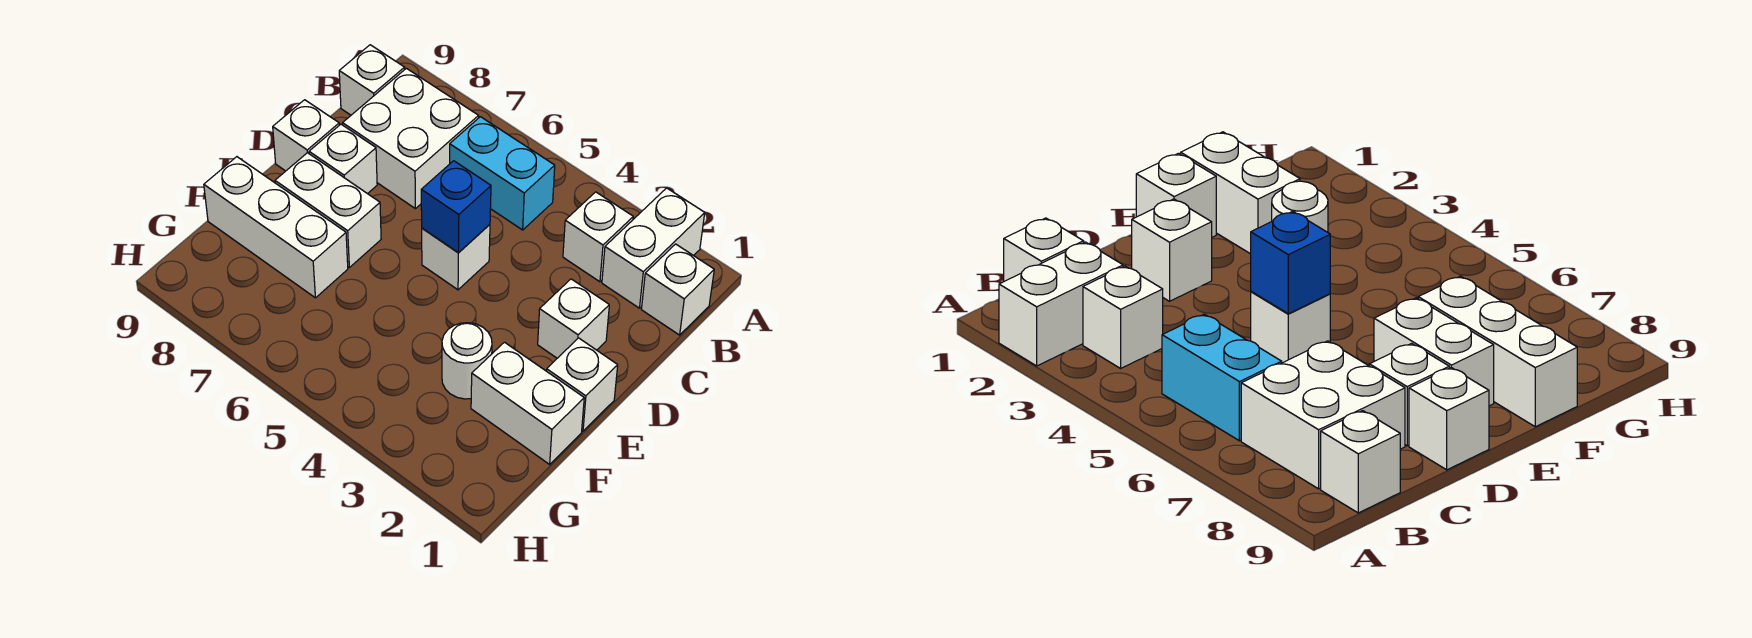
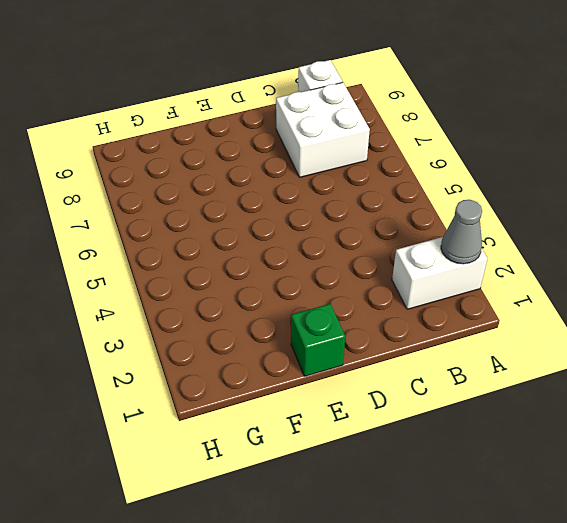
grey cone A2 level 2 -> none
green brick E1 level 1 -> white brick E1 level 1
none -> white brick B1 level 1
none -> white brick B3 level 1
none -> cyan brick B5:B6 level 1

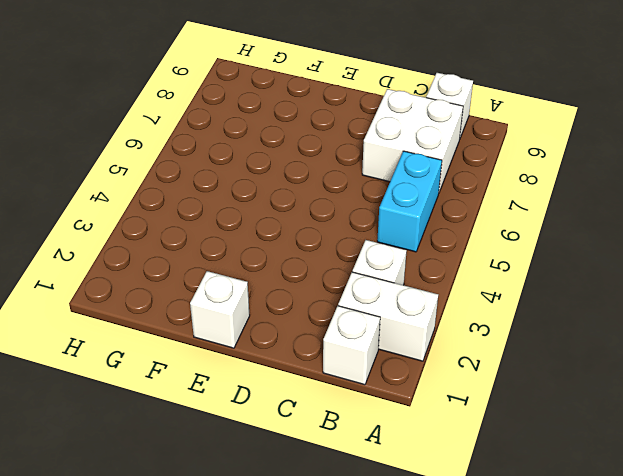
none -> white brick D2 level 1
none -> white brick D5 level 1
none -> white brick D8 level 1

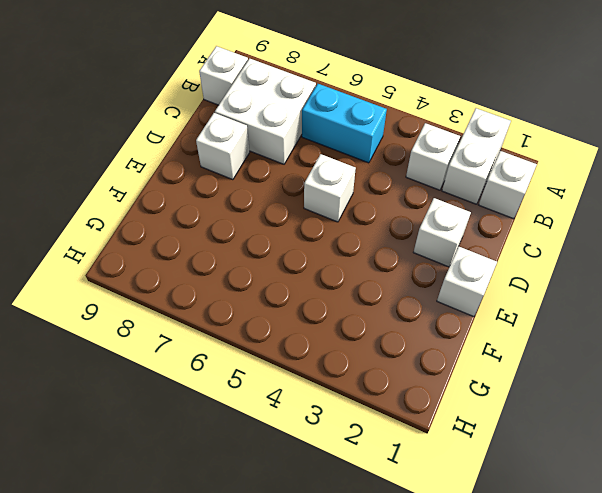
none -> white brick D9 level 1
none -> white brick E7:E8 level 1
none -> white brick F1:F2 level 1

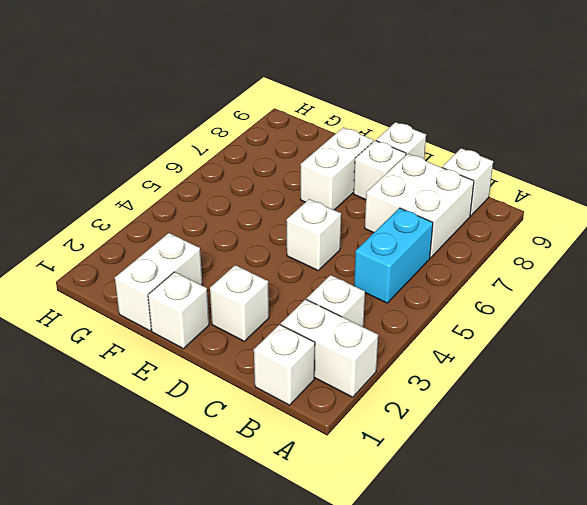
none -> white round brick F3 level 1
none -> white brick F7:F9 level 1
none -> blue brick D5 level 2

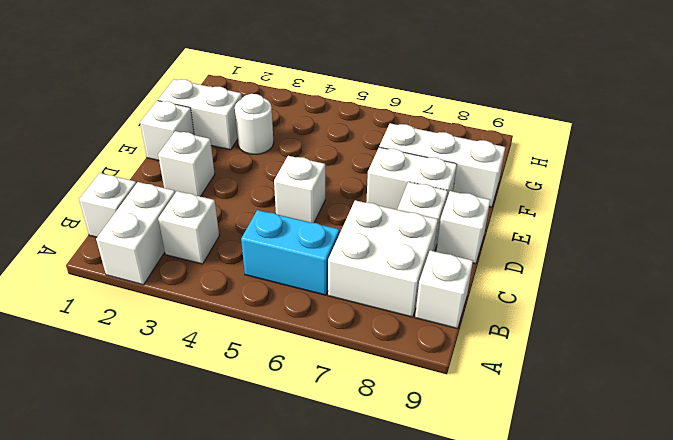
none -> blue brick D5 level 2

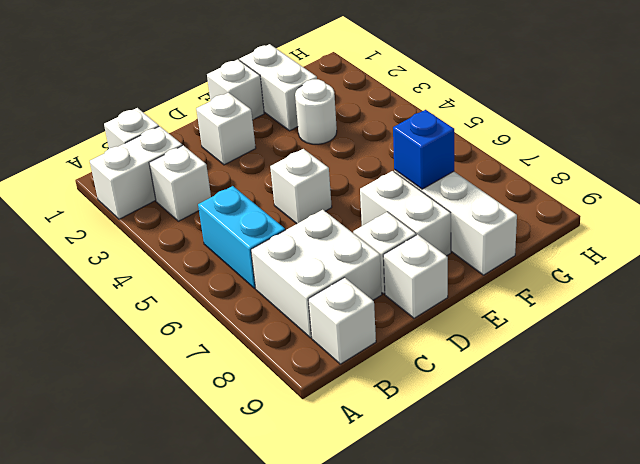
blue brick F7 level 2 -> blue brick D5 level 2

